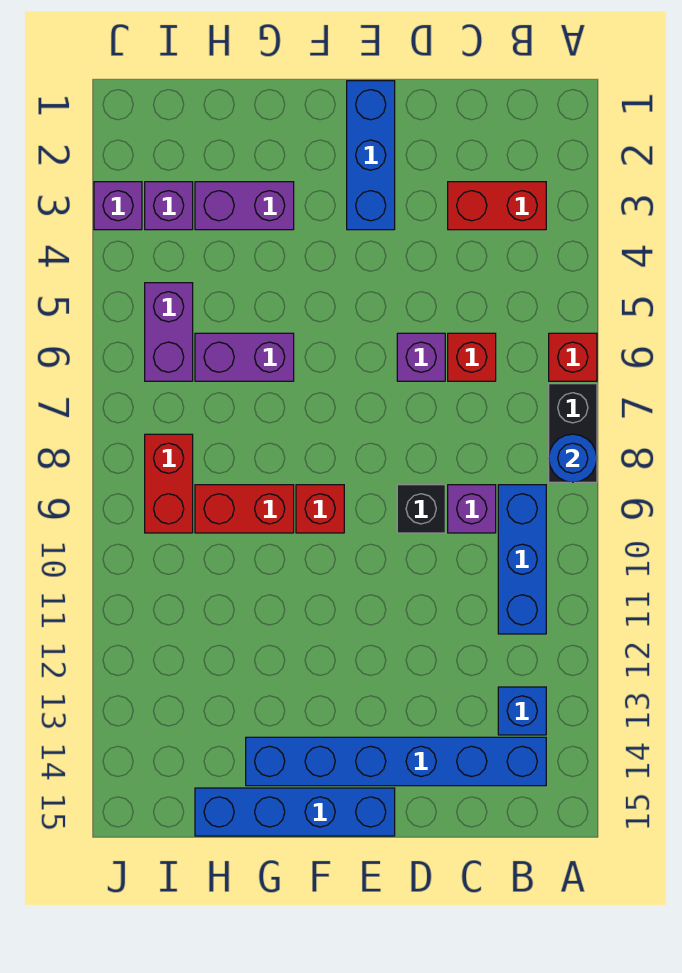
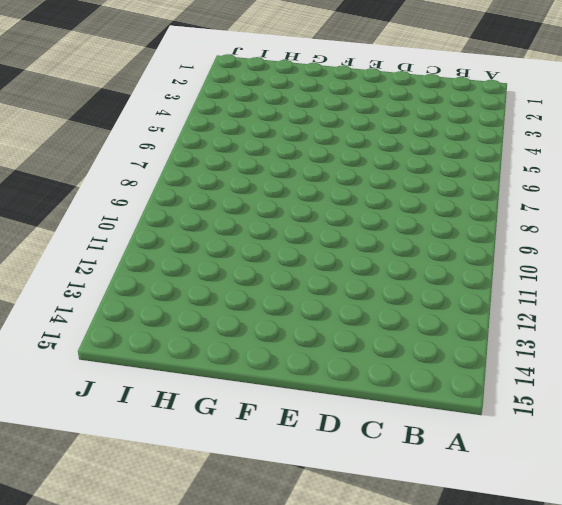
none -> red brick A6 level 1
none -> black brick A7:A8 level 1
none -> red brick B3:C3 level 1

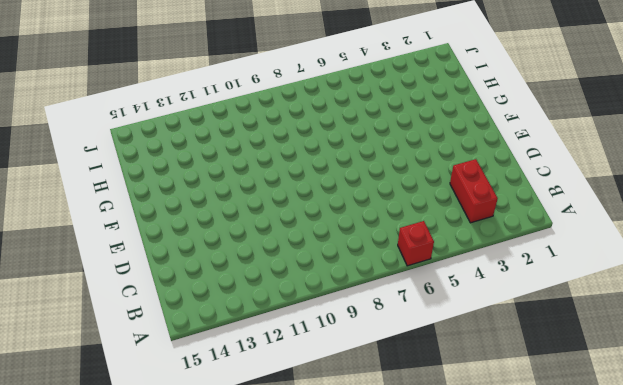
none -> black brick A7:A8 level 1
none -> blue brick B9:B11 level 1
none -> blue brick B13 level 1

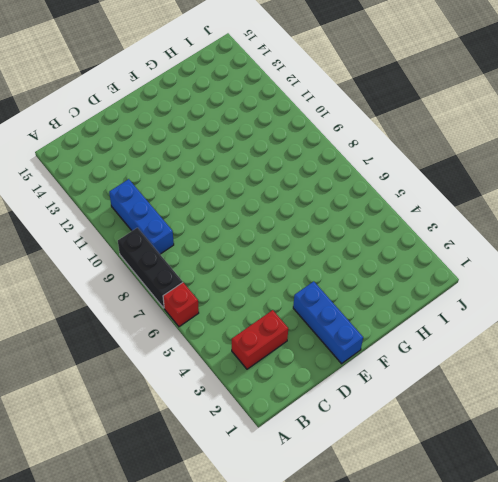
black brick A7:A9 level 1 -> black brick A7:A8 level 1
none -> blue brick B13 level 1
none -> blue brick B14:G14 level 1
none -> red brick C6 level 1

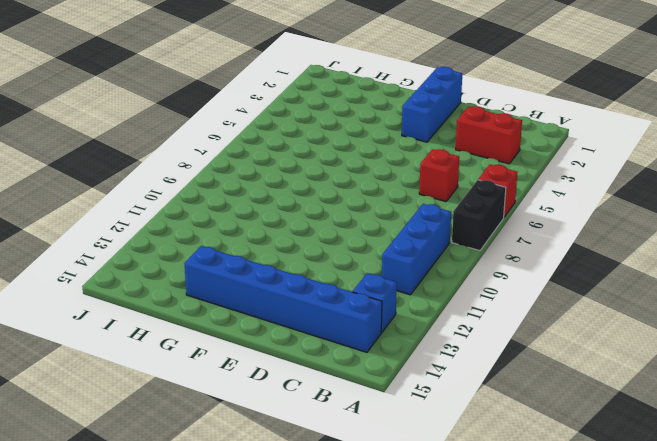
none -> purple brick C9 level 1
none -> purple brick D6 level 1
none -> black brick D9 level 1

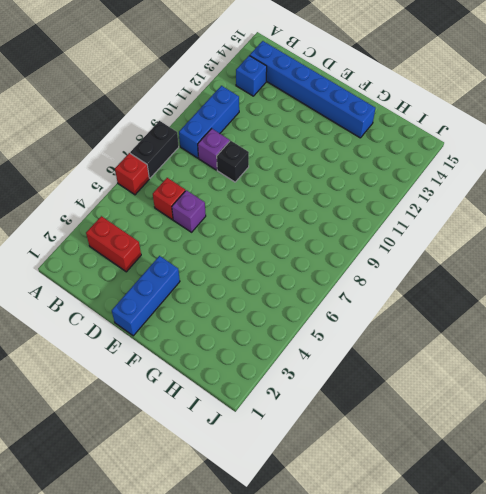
none -> blue brick E15:H15 level 1
none -> red brick F9 level 1
none -> purple brick G3:H3 level 1

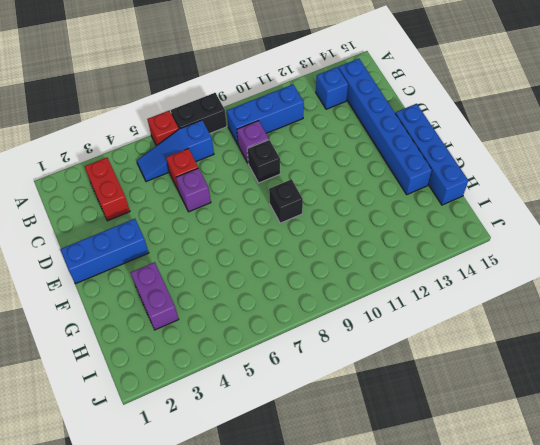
blue slope B5:B7 level 1 top 7 -> none
black brick F9 level 1 -> red brick F9 level 1
none -> purple brick G6:H6 level 1
none -> red brick G9:H9 level 1
none -> purple brick I3 level 1

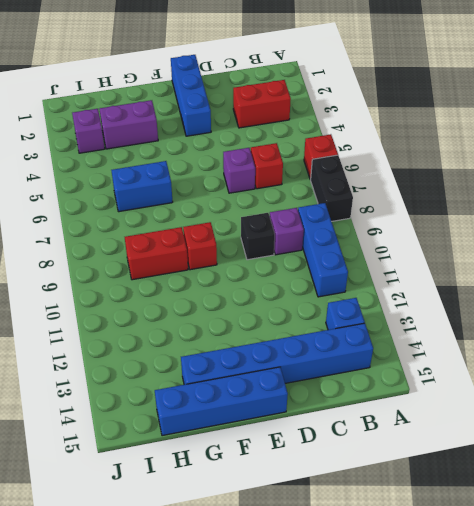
blue brick G6:H6 level 1 -> purple brick G6:H6 level 1
none -> purple brick I5:I6 level 1
none -> red brick I8:I9 level 1
none -> purple brick J3 level 1

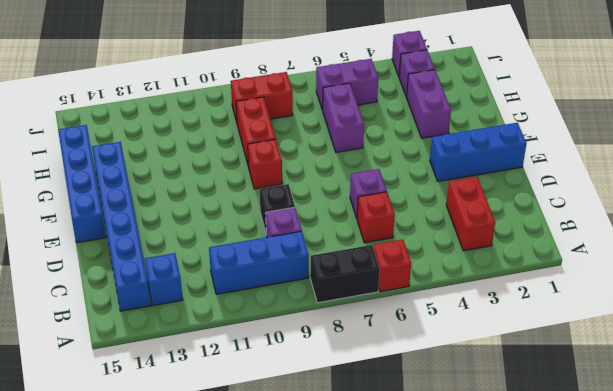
none -> blue round brick A8 level 2

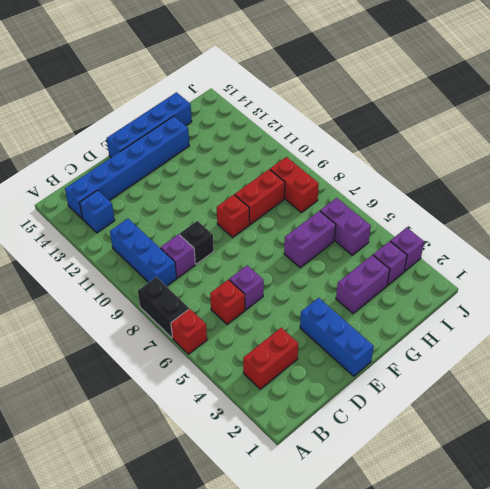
none -> blue round brick A8 level 2

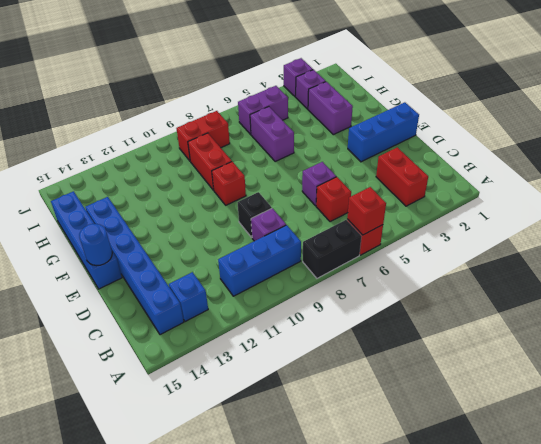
red brick A6 level 2 -> none
blue round brick E15 level 2 -> blue round brick A8 level 2

